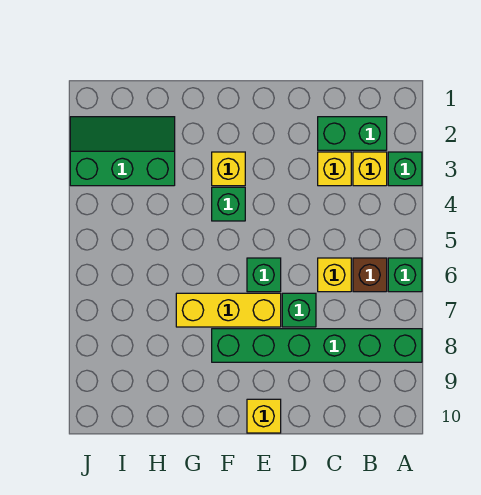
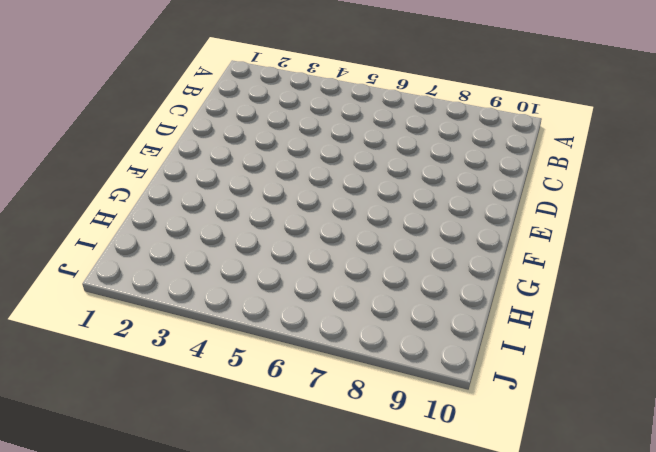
none -> green brick A3 level 1
none -> green brick A6 level 1
none -> green brick A8:F8 level 1

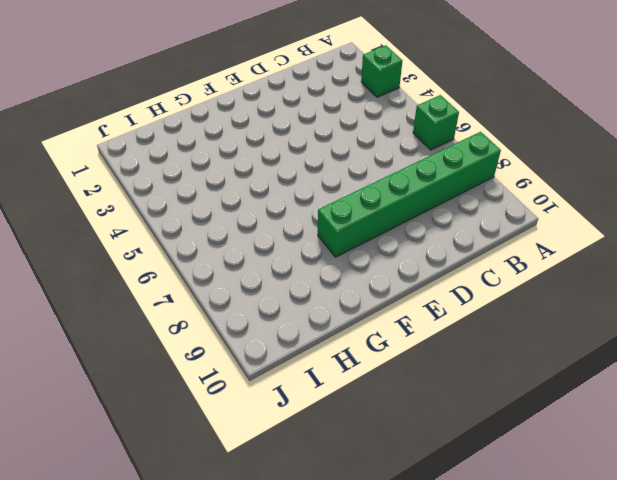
none -> green brick B2:C2 level 1
none -> yellow brick B3 level 1
none -> brown brick B6 level 1

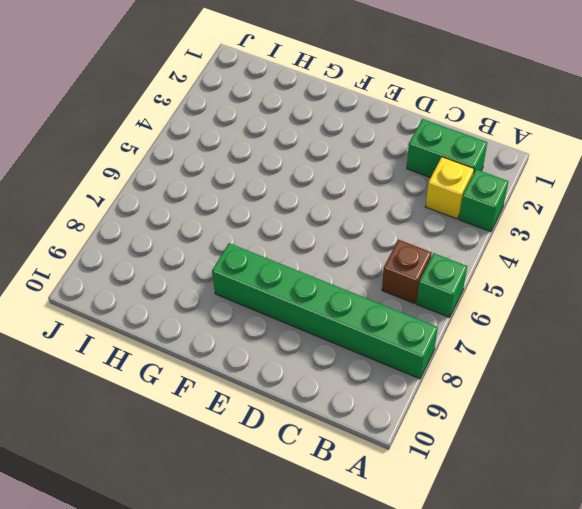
none -> yellow brick C3 level 1
none -> yellow brick C6 level 1
none -> green brick D7 level 1

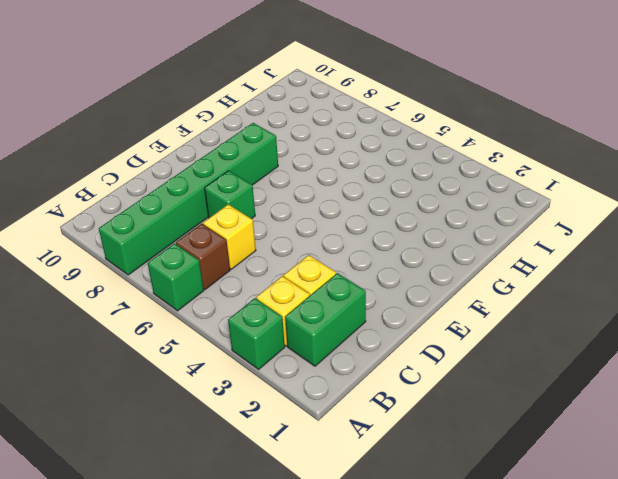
none -> green brick E6 level 1
none -> yellow brick E7:G7 level 1
none -> yellow brick E10 level 1

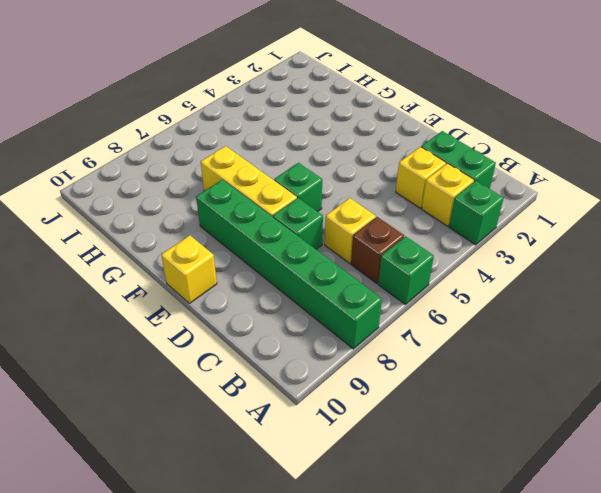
none -> yellow brick F3 level 1
none -> green brick F4 level 1
none -> green slope H2:J3 level 1 top 3

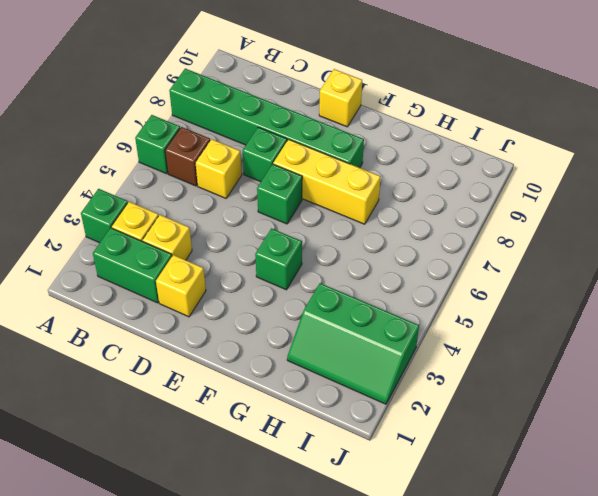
yellow brick D2 level 1 -> yellow brick F3 level 1

